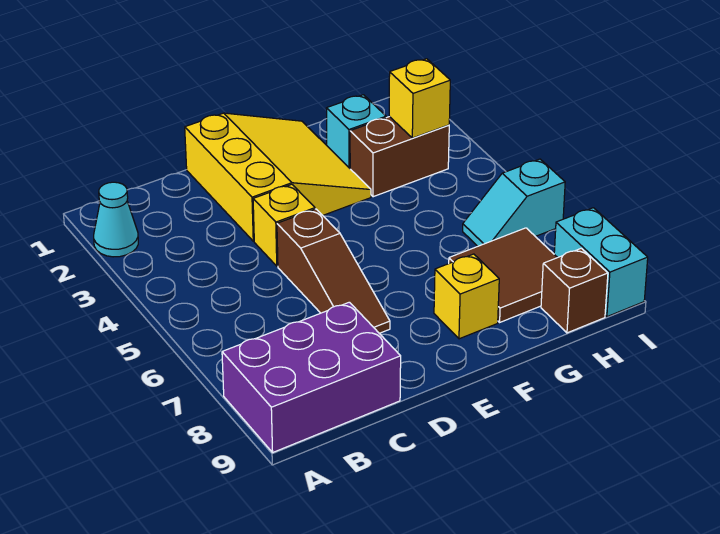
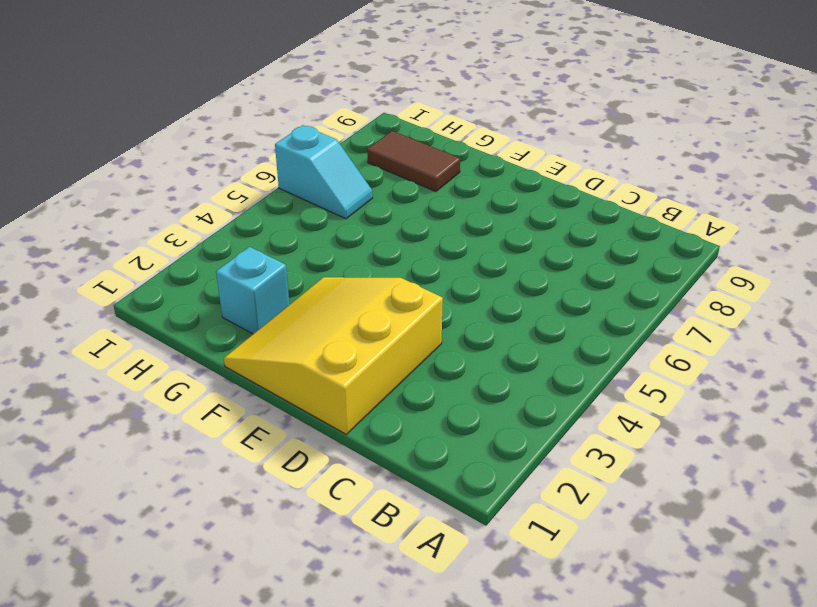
brown tile G8:H8 level 1 -> brown tile G7:H8 level 1
none -> cyan cone A2 level 1
none -> purple brick A8:C9 level 1
none -> yellow brick D4 level 1

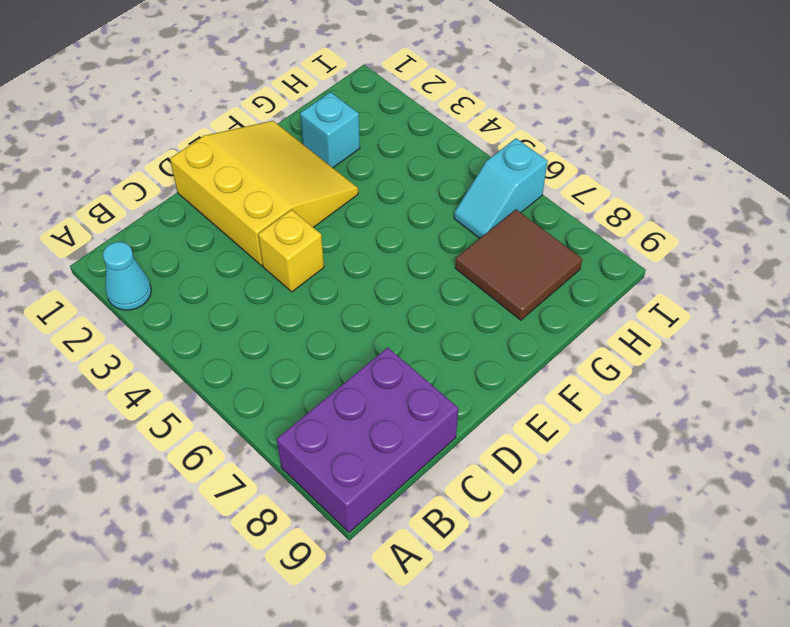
none -> brown slope D5:D7 level 1 top 5
none -> yellow brick F8 level 1
none -> brown brick G3:H3 level 1

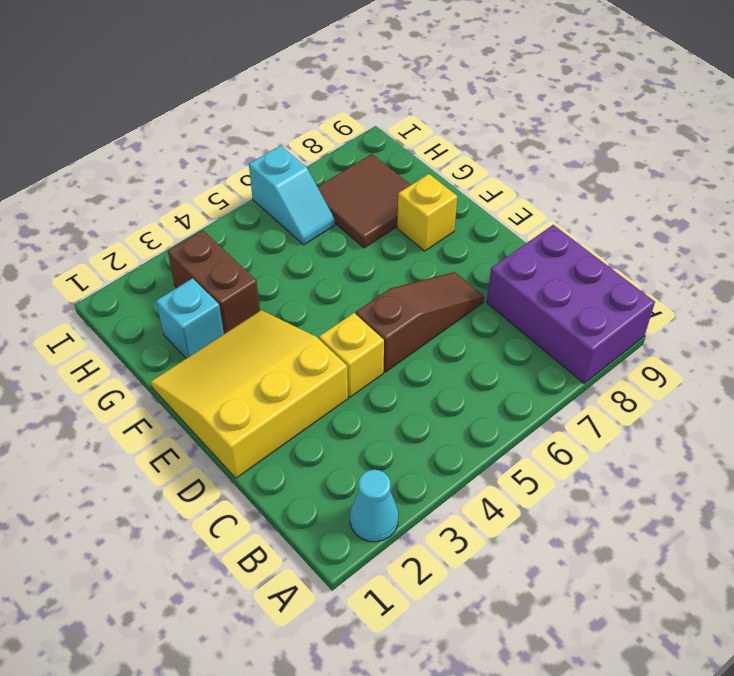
none -> brown brick H9 level 1
none -> cyan brick I8:I9 level 1
none -> yellow brick H3 level 2

